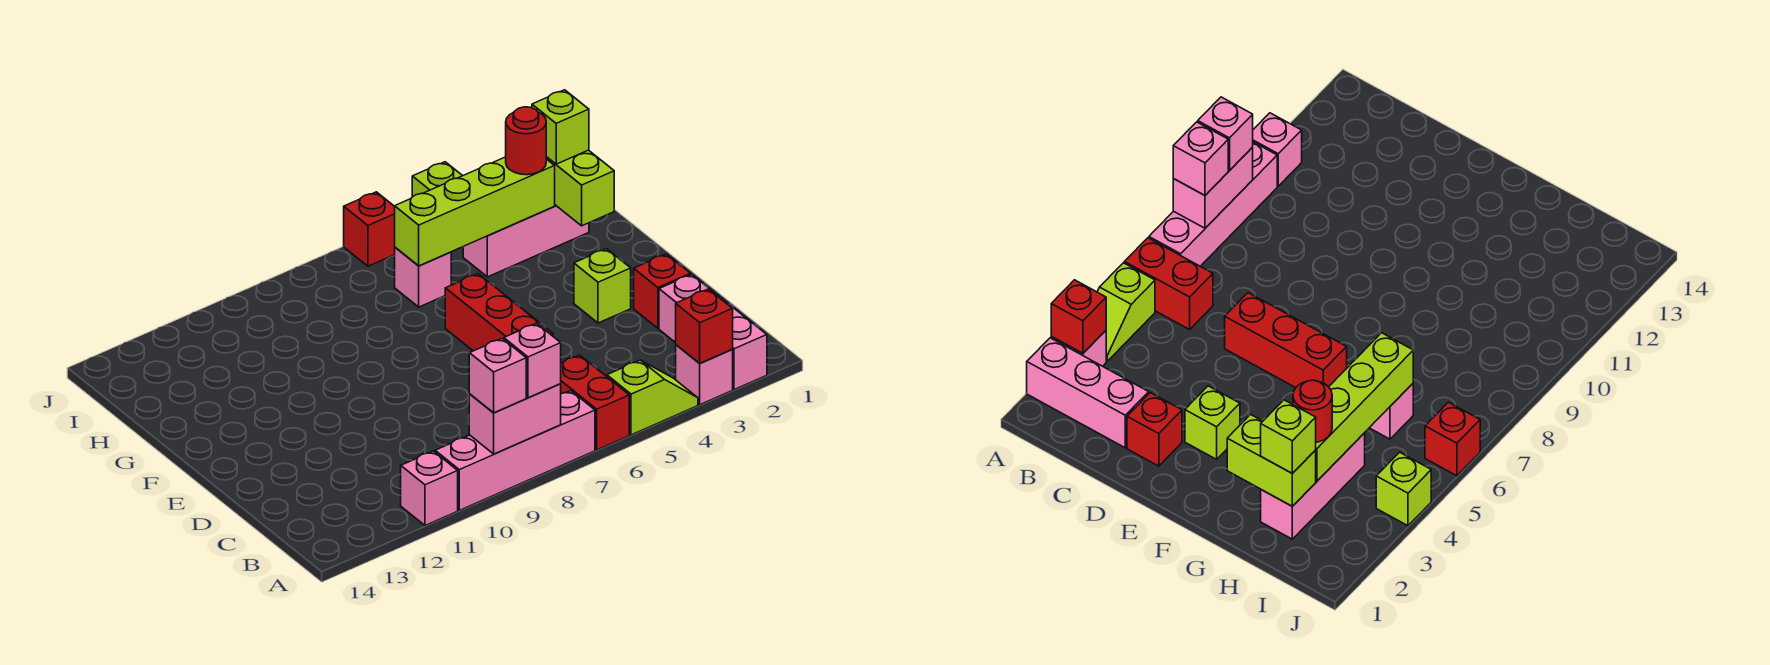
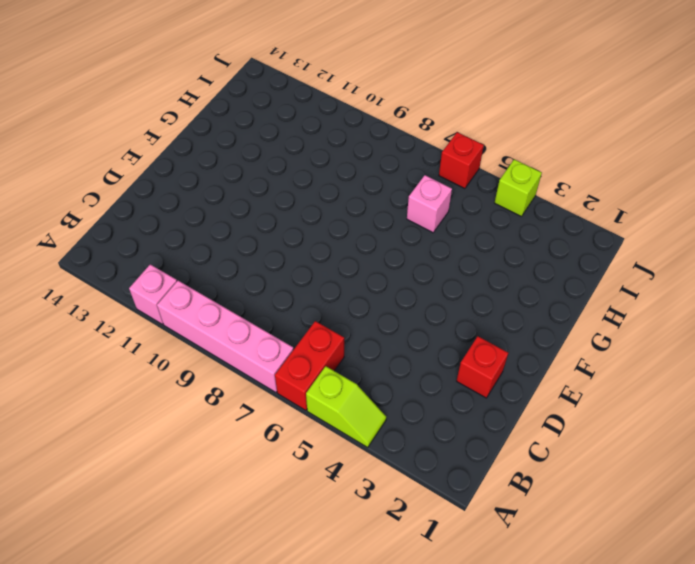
none -> pink brick A2:C2 level 1
none -> pink brick A3 level 1
none -> red brick D6:F6 level 1

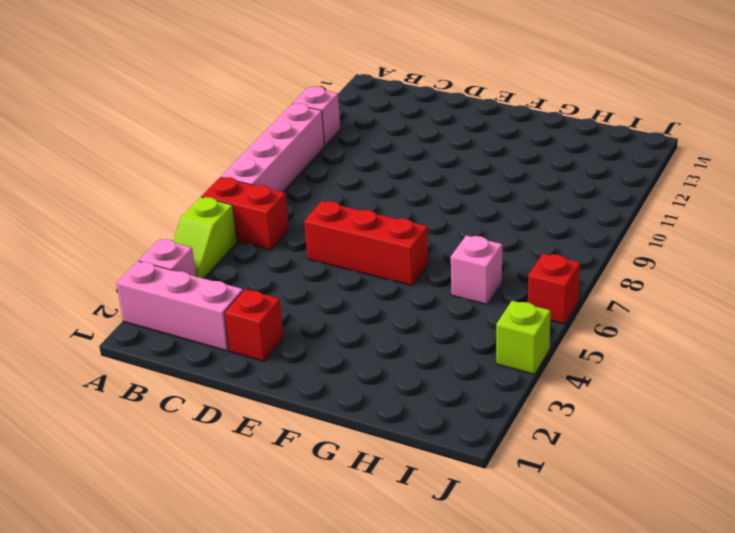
none -> lime brick E3 level 1
none -> pink brick H2:H4 level 1
none -> red brick A3 level 2

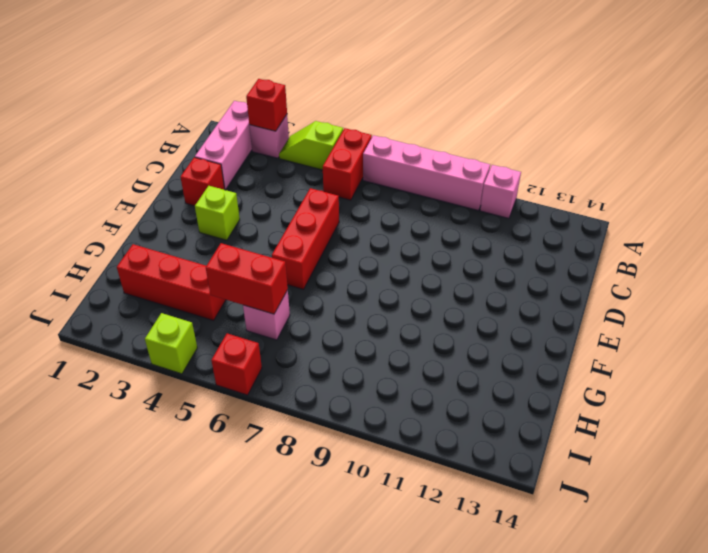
red brick H2:H4 level 1 -> pink brick H2:H4 level 1
red brick H5:H6 level 2 -> lime brick H3:H6 level 2
none -> pink brick A8:A9 level 2
none -> lime brick G2:H2 level 2
none -> pink brick A8 level 3

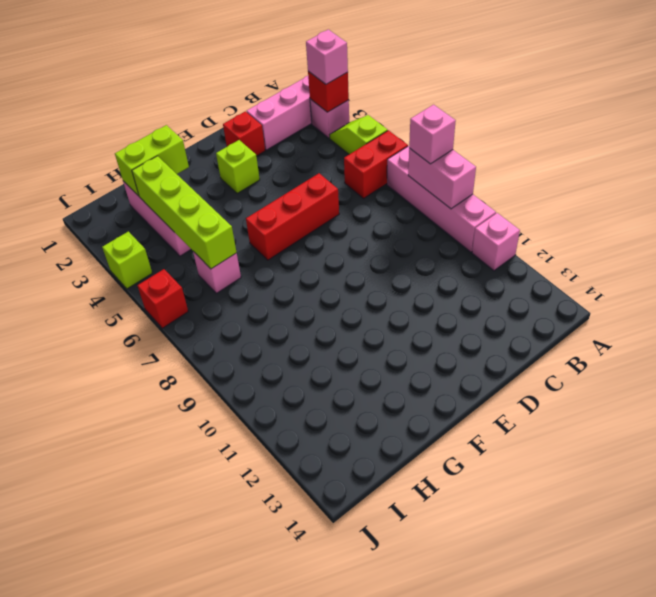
pink brick A3 level 3 -> pink brick A9 level 3
none -> lime brick H2 level 3
none -> red round brick H3 level 3

